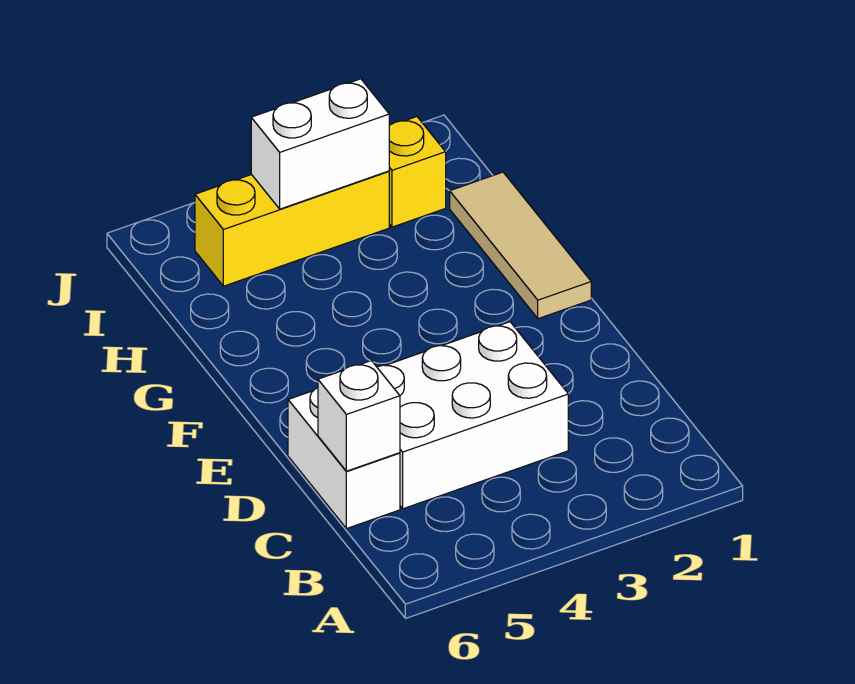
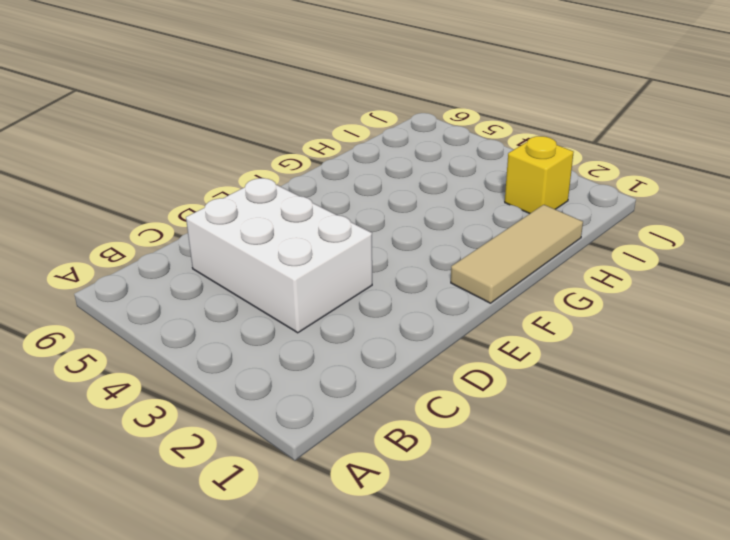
none -> white brick C6:D6 level 1
none -> yellow brick I3:I5 level 1

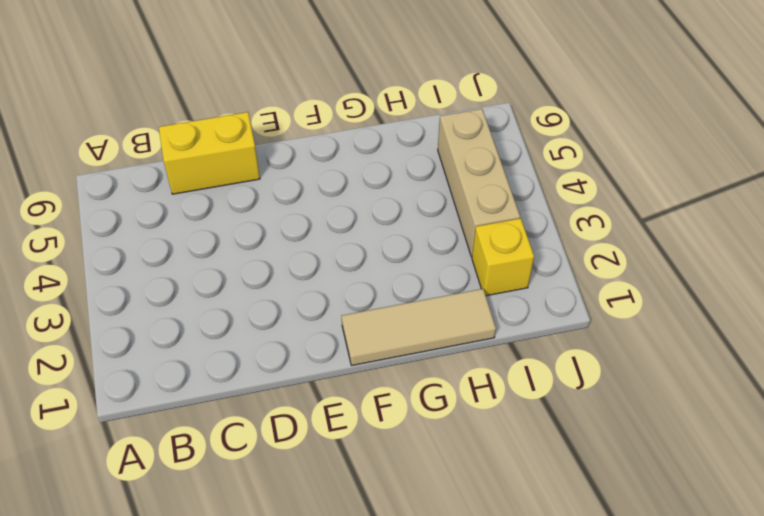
yellow brick C6:D6 level 1 -> white brick C6:D6 level 1
tan brick I3:I5 level 1 -> yellow brick I3:I5 level 1
none -> white brick C3:D5 level 1
none -> white brick C6 level 2

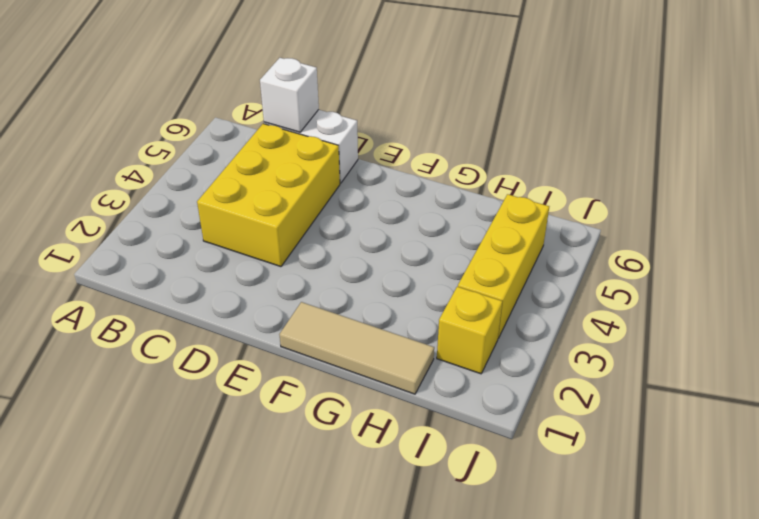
yellow brick C3:D5 level 1 -> white brick C3:D5 level 1
none -> white brick I3:I4 level 2

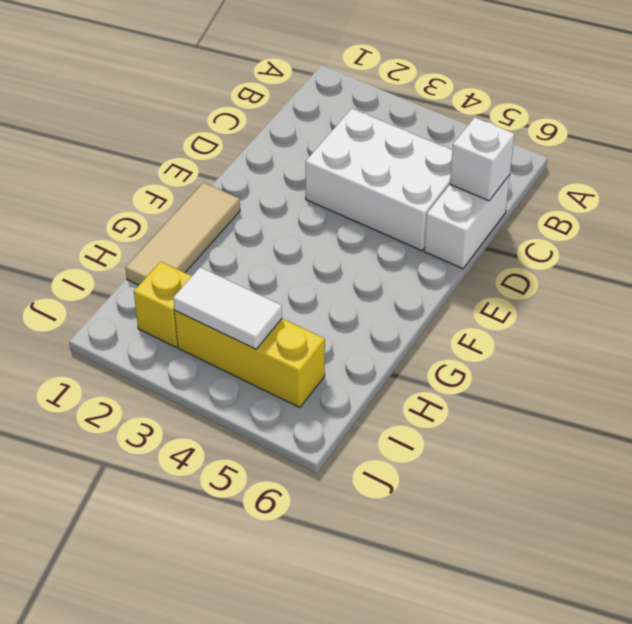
white tile I3:I4 level 2 -> white brick I3:I4 level 2

